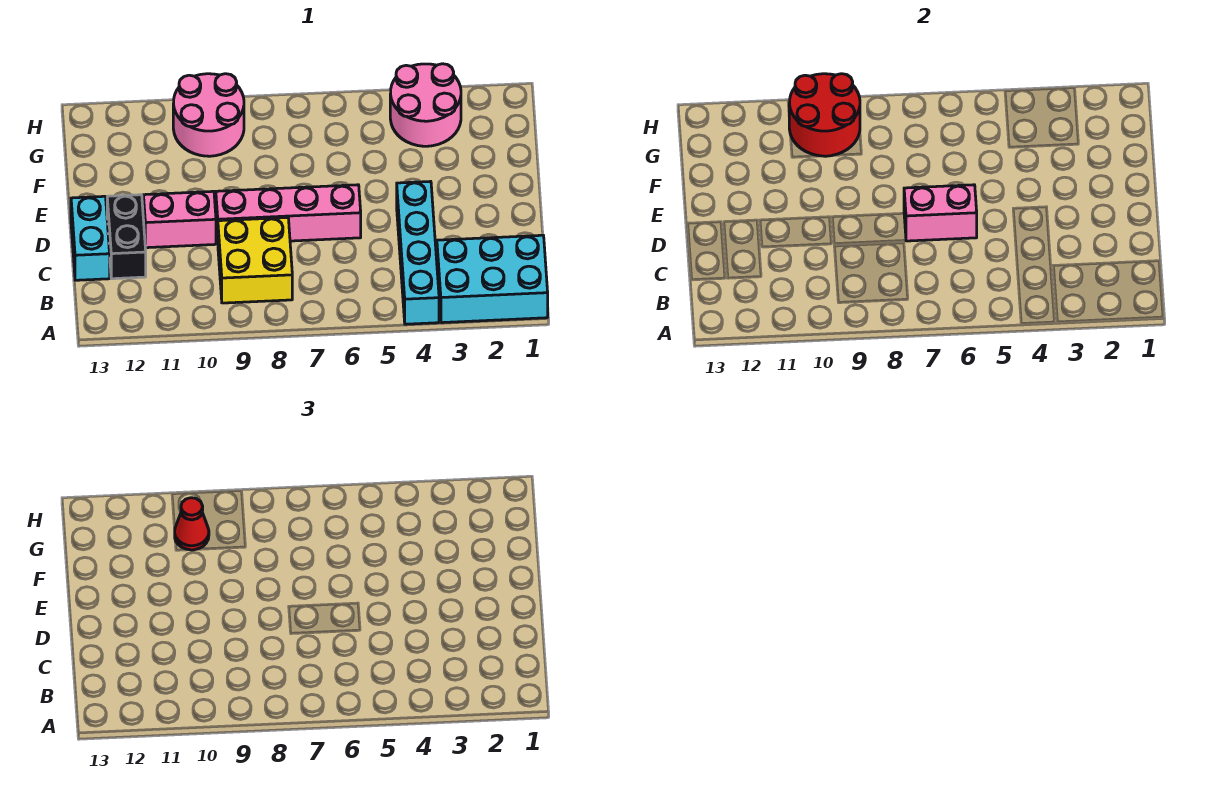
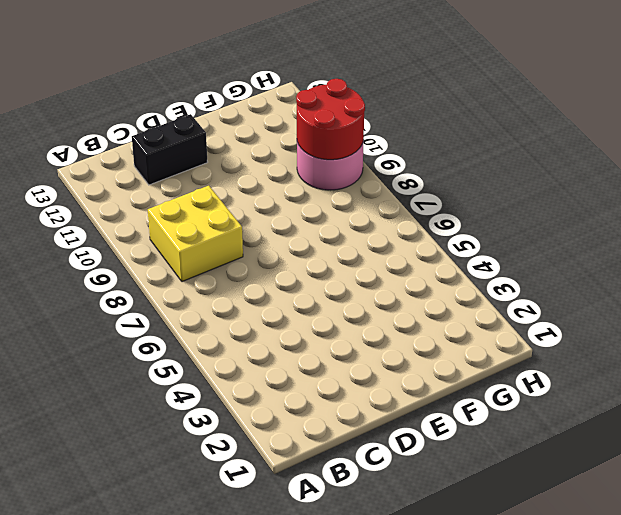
none -> cyan brick A1:B3 level 1
none -> cyan brick A4:D4 level 1
none -> cyan brick C13:D13 level 1

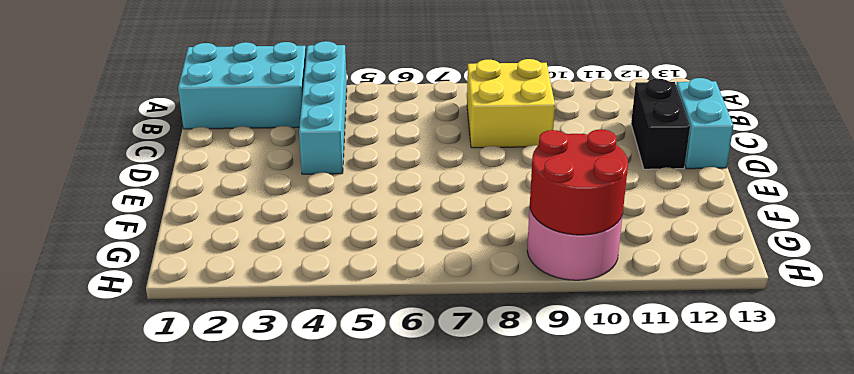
none -> pink brick D6:D9 level 1
none -> pink brick D10:D11 level 1
none -> pink round brick G3:H4 level 1

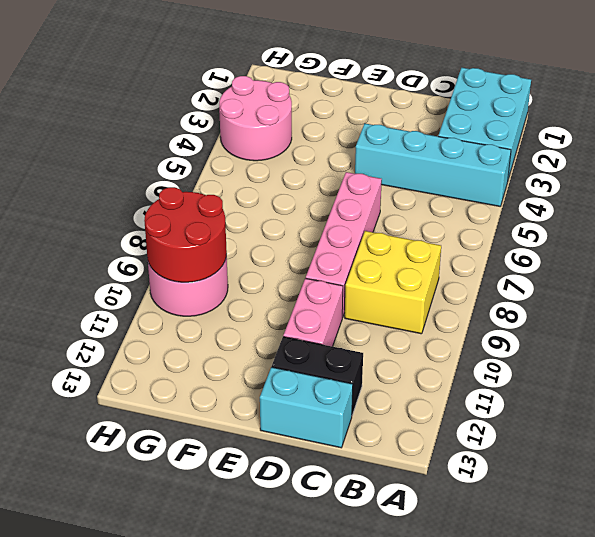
none -> pink brick D6:D7 level 2
none -> red cone G10 level 3

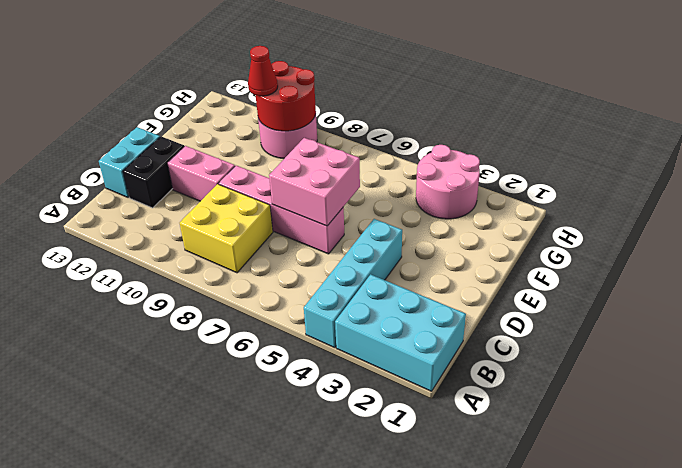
pink brick D6:E7 level 2 -> pink brick D6:D7 level 2

